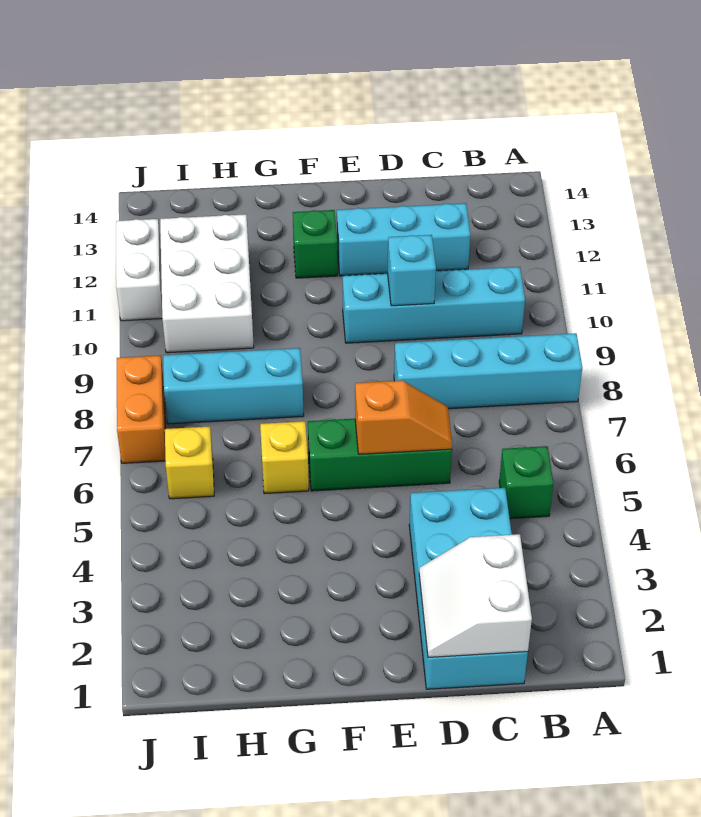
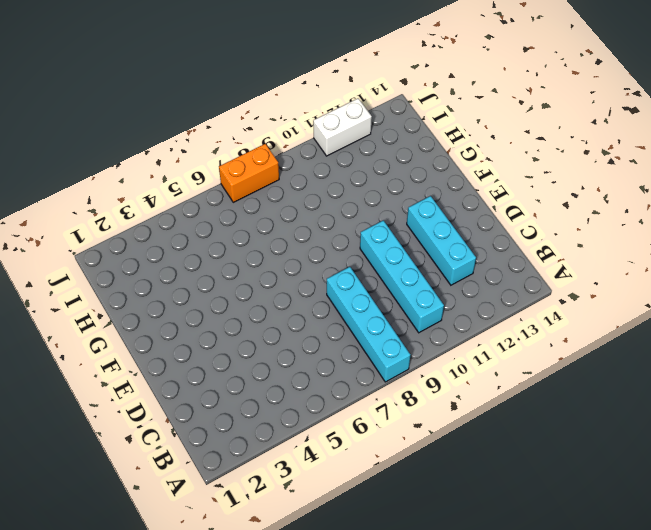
none -> green brick B5 level 1
none -> cyan brick C1:D4 level 1
none -> green brick D6:F6 level 1

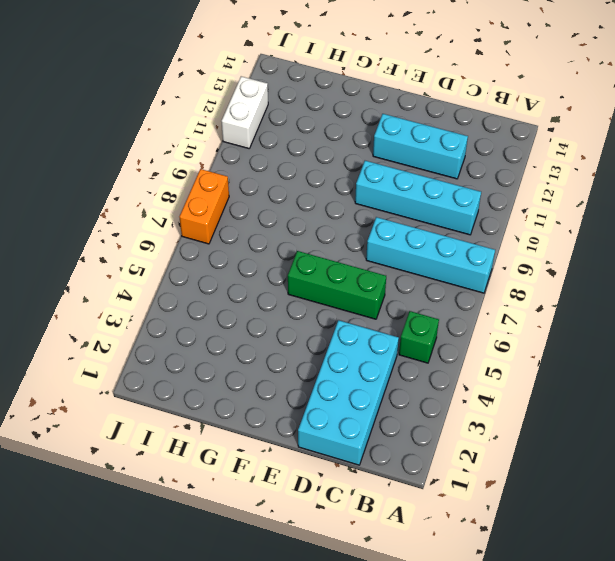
none -> green brick F12 level 1
none -> yellow brick G6 level 1
none -> cyan brick G8:I8 level 1

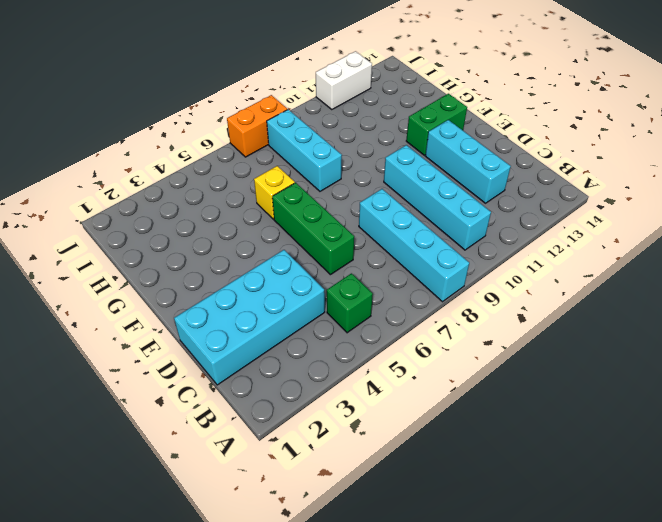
green brick F12:F13 level 1 -> green brick F12 level 1
none -> white brick H10:I12 level 1
none -> yellow brick I6 level 1
none -> white slope C1:D2 level 2 top C

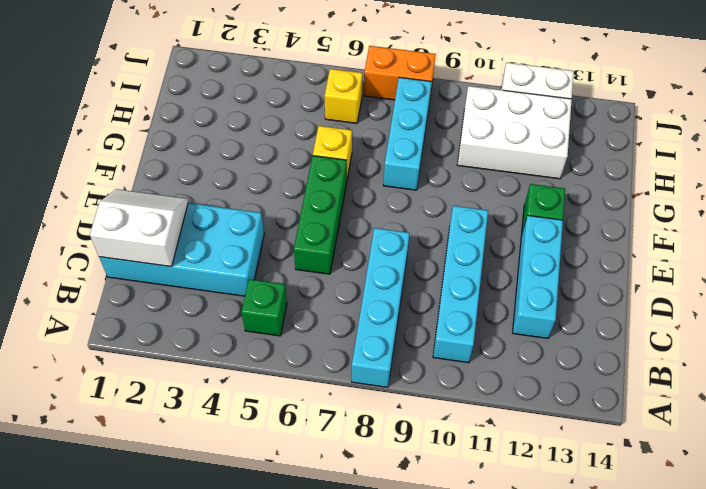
none -> orange slope D6:E6 level 2 top E
none -> cyan brick D10 level 2

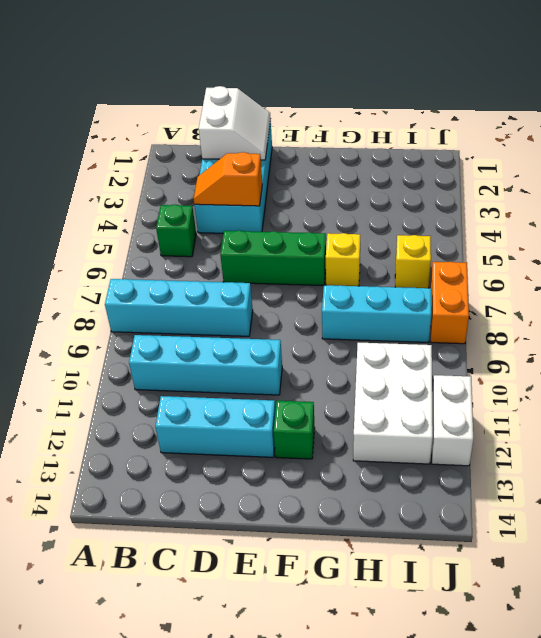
orange slope C4:D4 level 2 top D -> orange slope D6:E6 level 2 top E
none -> cyan brick D10 level 2

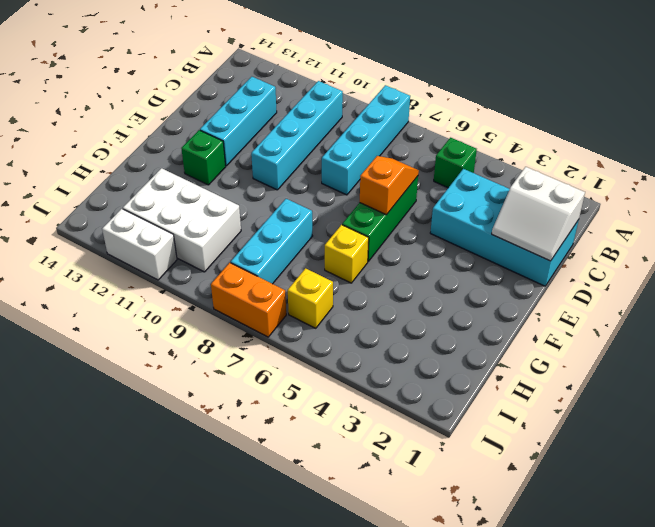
none -> cyan brick D10 level 2

